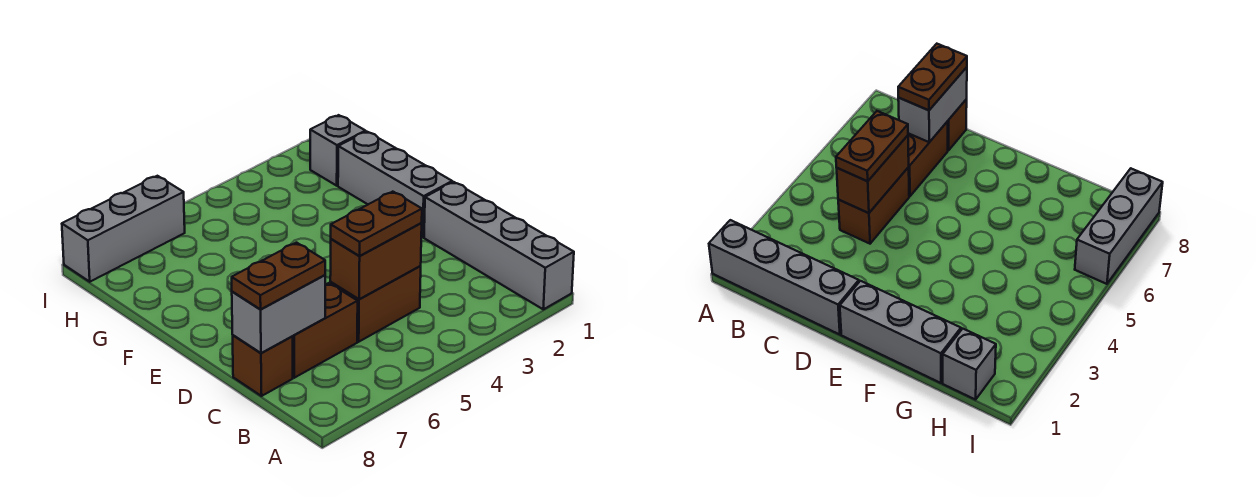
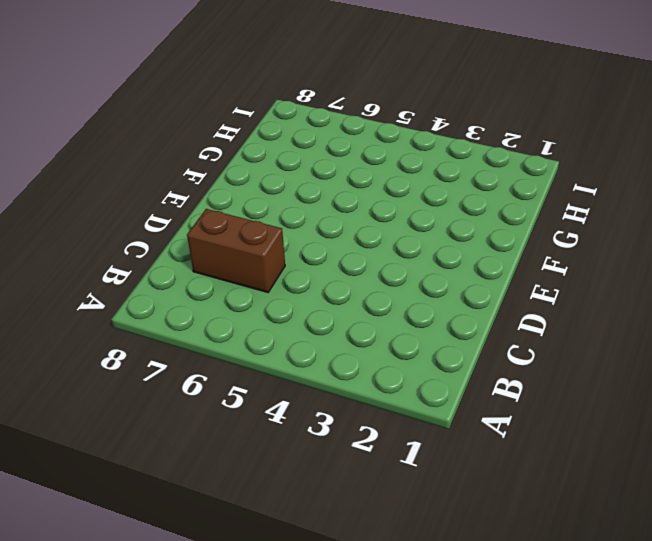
none -> grey brick A1:D1 level 1
none -> brown brick C4:C5 level 1

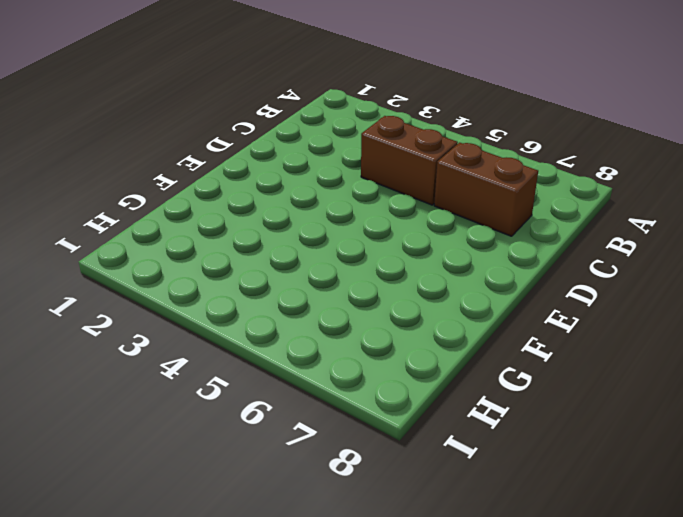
none -> grey brick A1:D1 level 1
none -> brown brick C8 level 1

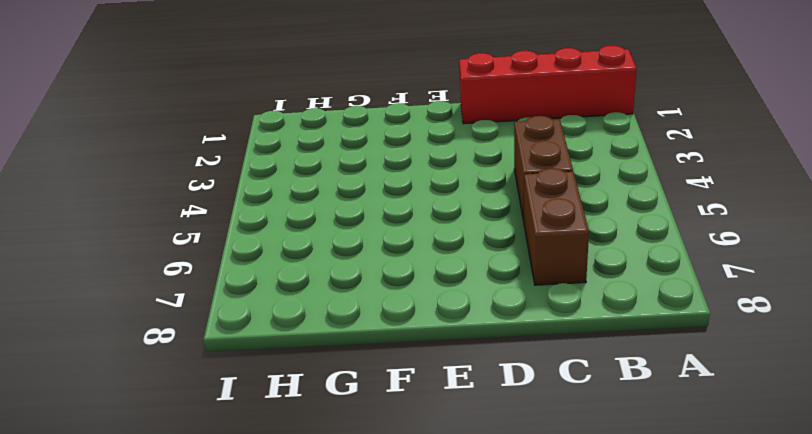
red brick A1:D1 level 1 -> grey brick A1:D1 level 1
none -> brown brick C8 level 1
none -> grey brick E1:G1 level 1

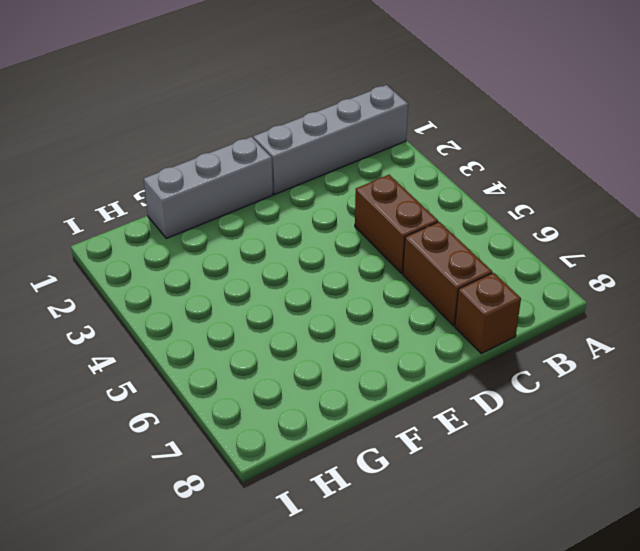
none -> grey brick H1 level 1
none -> grey brick I6:I8 level 1

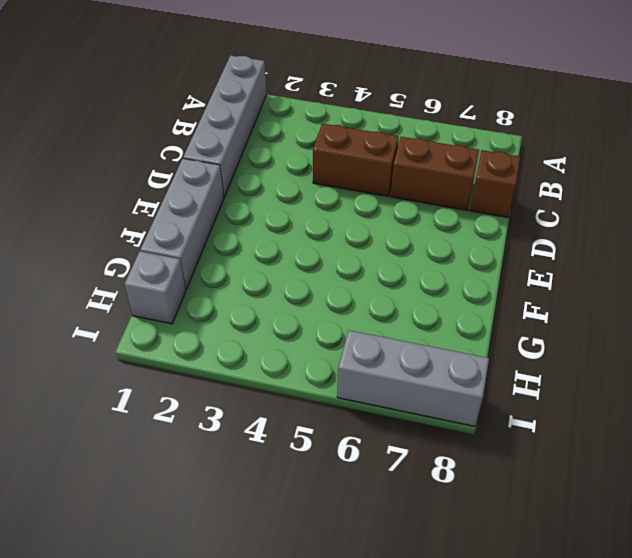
none -> brown brick C4:C5 level 2
none -> grey brick C7:C8 level 2

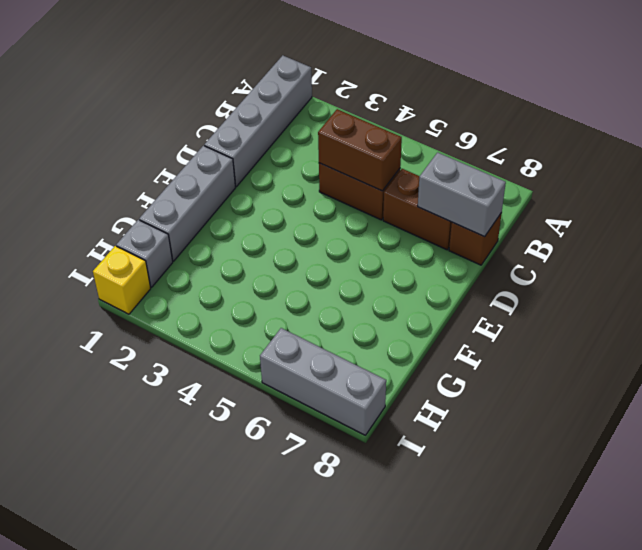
yellow brick I1 level 1 -> none
none -> brown plate C4:C5 level 3
none -> brown plate C7:C8 level 3

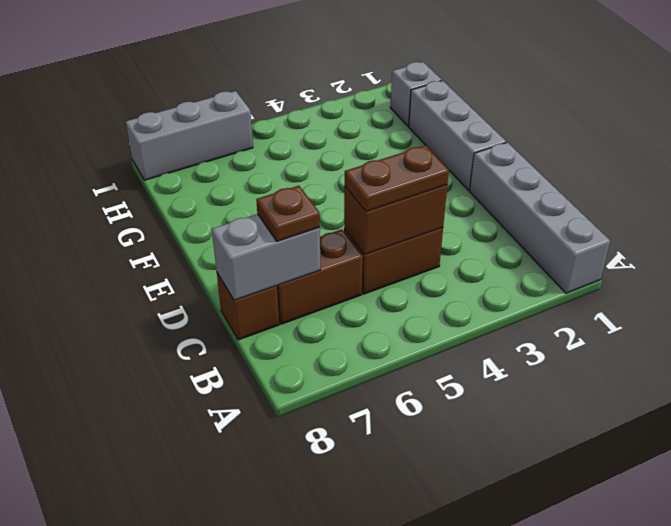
brown plate C7 level 3 -> brown plate C7:C8 level 3

